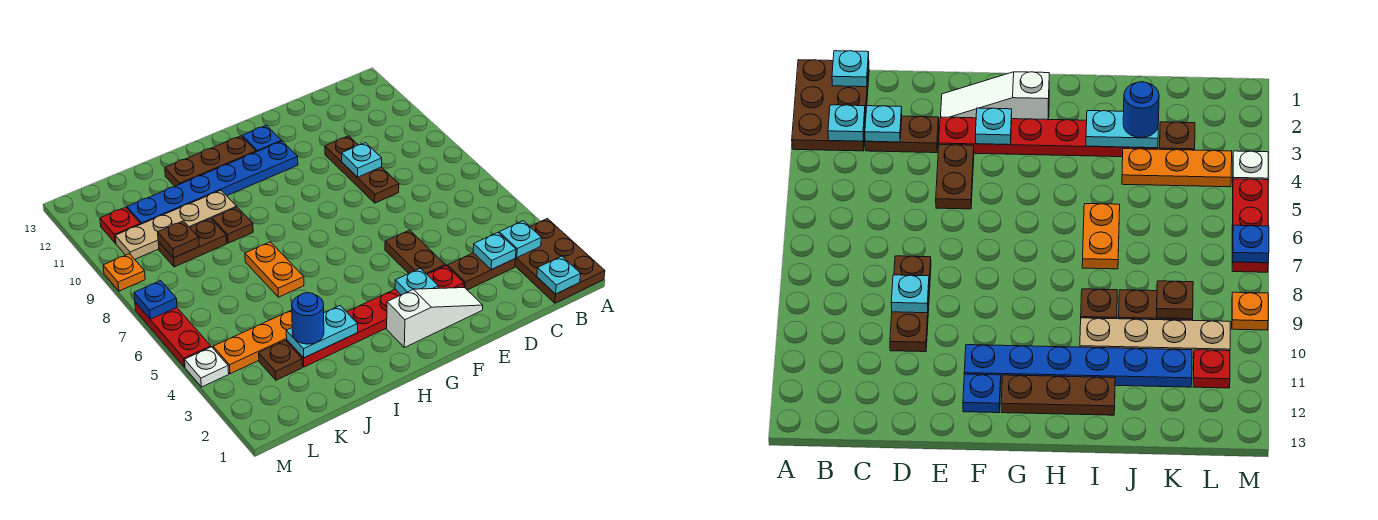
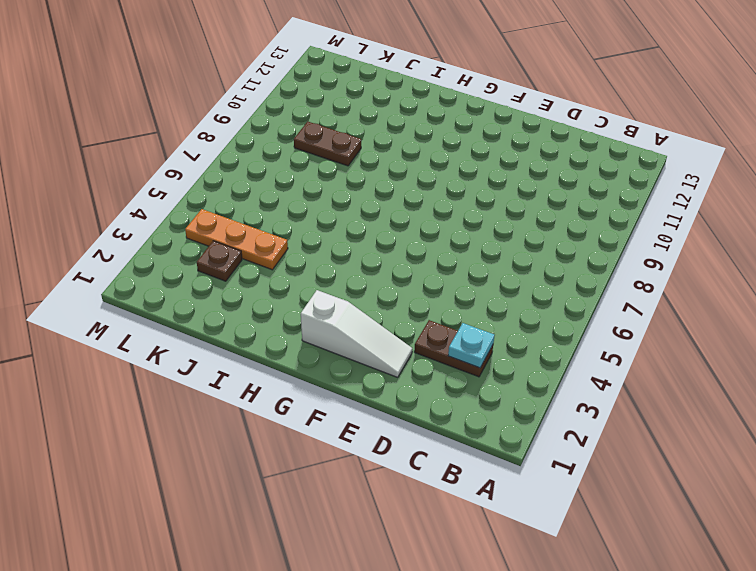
none -> brown plate A1:B3 level 1
none -> brown plate D8:D10 level 1
none -> red plate E3:J3 level 1

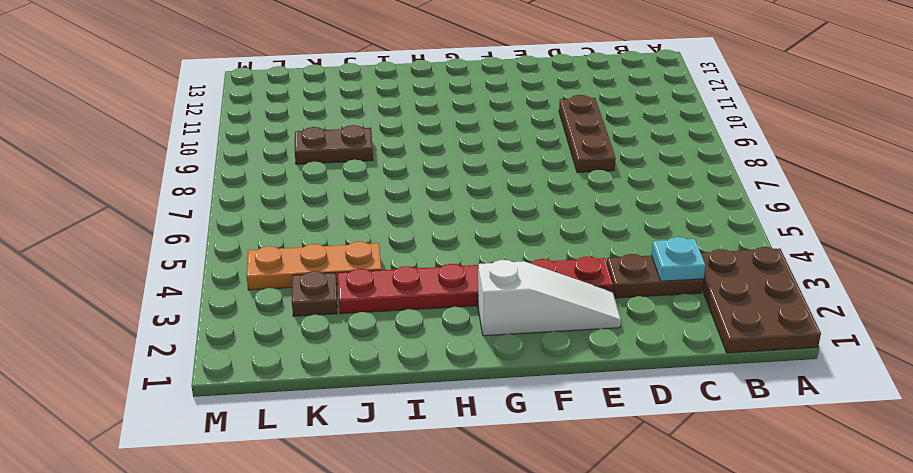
none -> brown plate E4:E5 level 1
none -> blue plate F11:K11 level 1
none -> blue plate F12 level 1

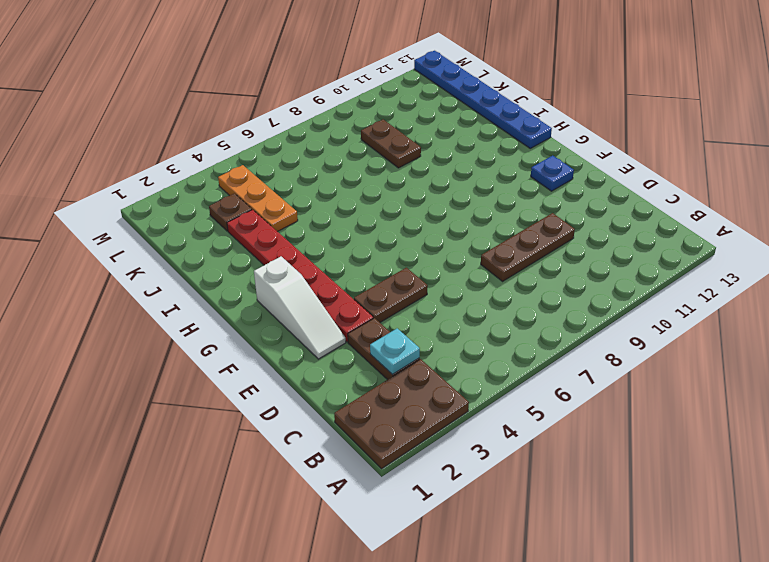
blue plate H13:M13 level 1 -> blue plate F11:K11 level 1
none -> brown plate G12:I12 level 1
none -> orange plate I6:I7 level 1
none -> brown plate I9 level 1

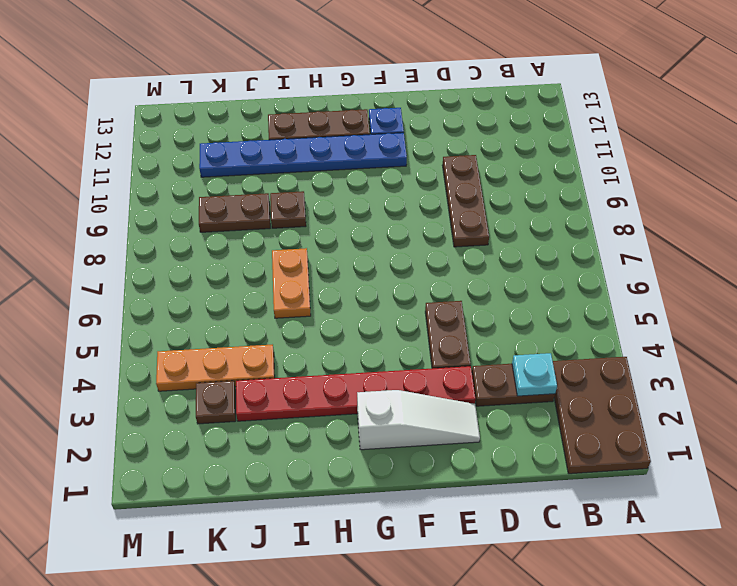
none -> tan plate I10:L10 level 1
none -> red plate L11 level 1
none -> white plate M4 level 1

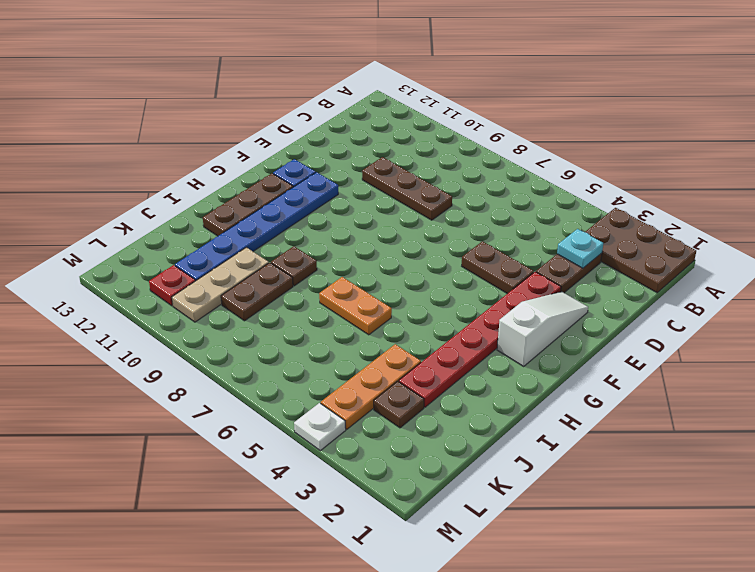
tan plate J10:L10 level 1 -> tan plate I10:L10 level 1
none -> red plate M5:M7 level 1
none -> orange plate M9 level 1
none -> cyan plate B1 level 2

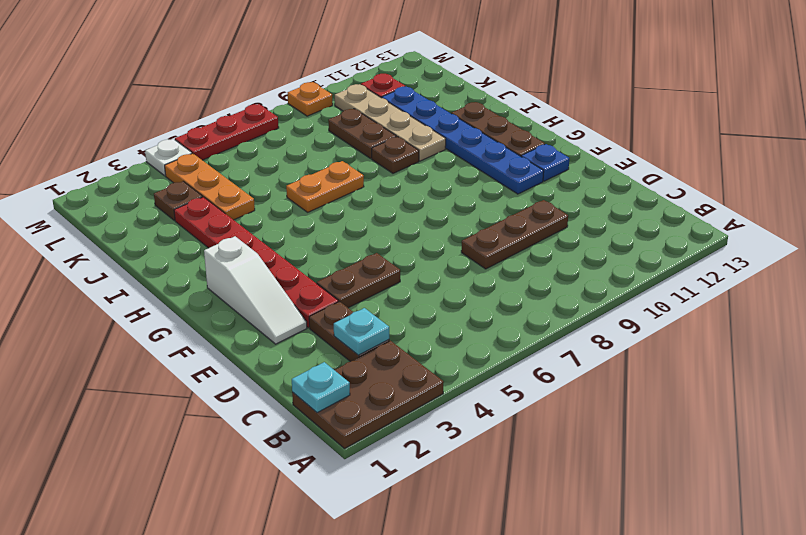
none -> cyan plate B3 level 2
none -> cyan plate D9 level 2
none -> cyan plate F3 level 2

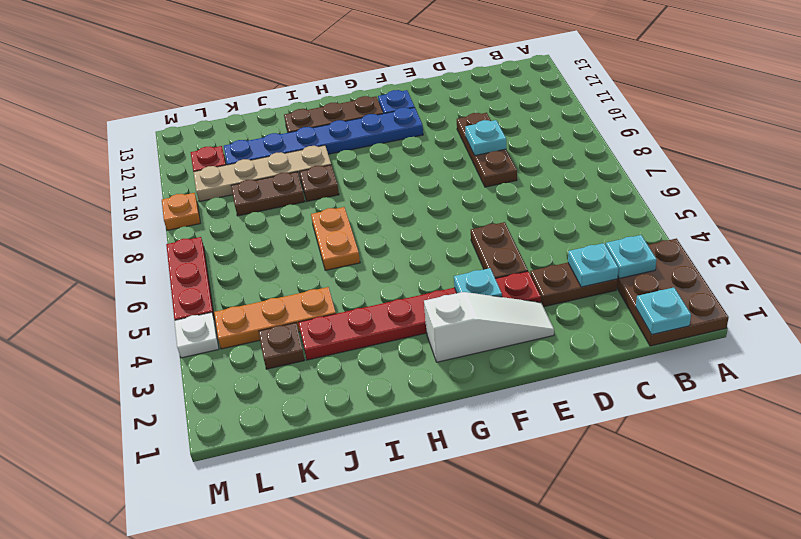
none -> cyan plate I3:J3 level 2
none -> brown plate K9 level 2
none -> blue plate M7 level 2

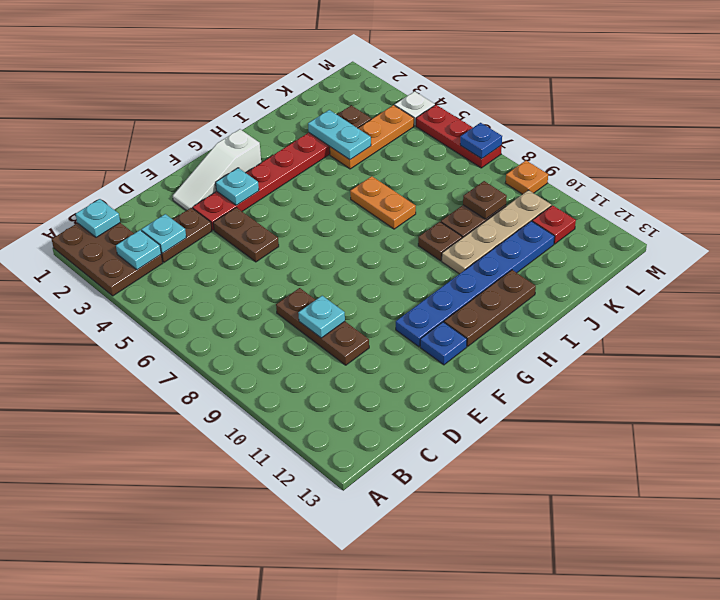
cyan plate J3:J4 level 2 -> cyan plate I3:J3 level 2
none -> blue round brick J3 level 3

